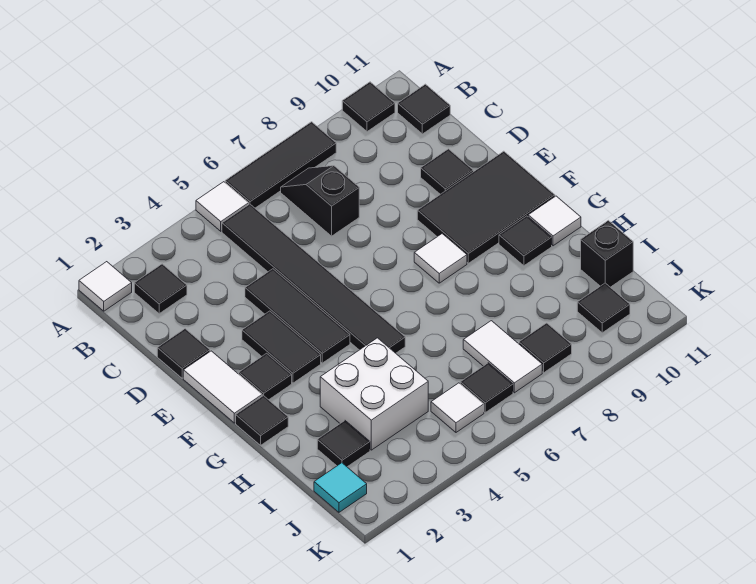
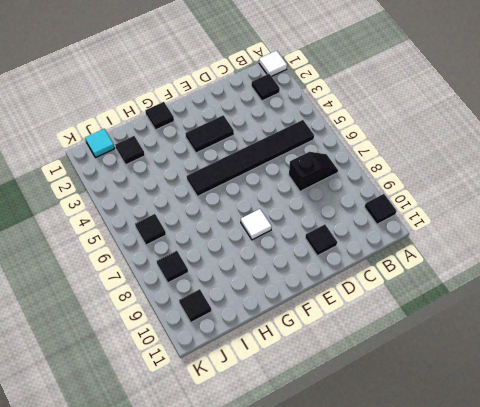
none -> white tile A5 level 1
none -> black tile A6:A8 level 1
none -> black tile B11 level 1

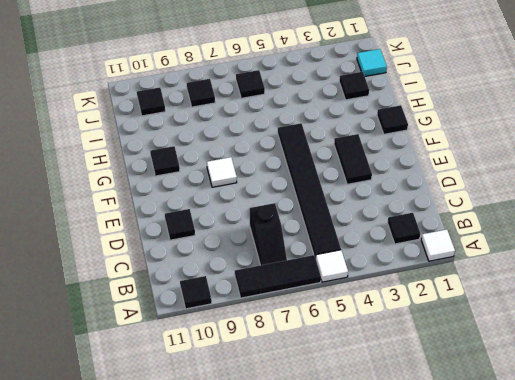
none -> black tile B11 level 1
none -> black tile D1 level 1
none -> black tile D4:F4 level 1

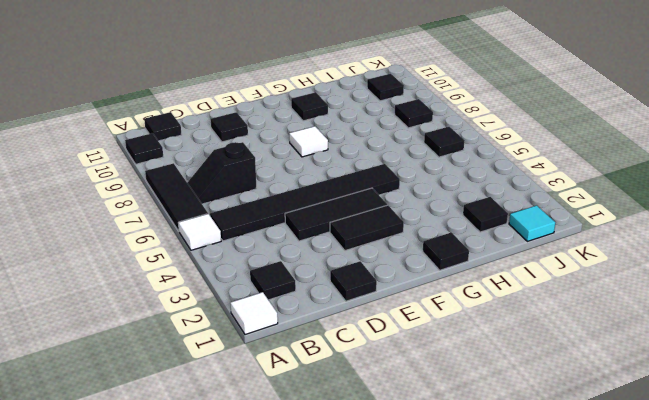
none -> white tile E1:F1 level 1
none -> black tile E9:F11 level 1
none -> black tile F2 level 1

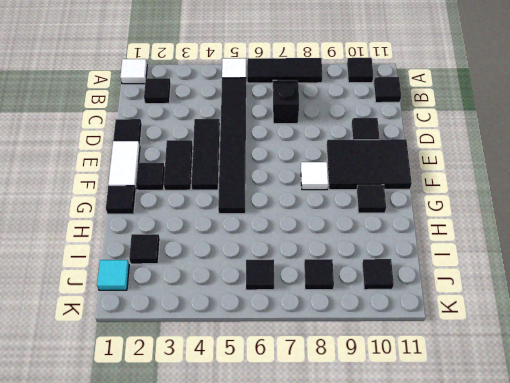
none -> white tile G11 level 1
none -> white brick H3:I4 level 1
none -> white tile I7:J7 level 1

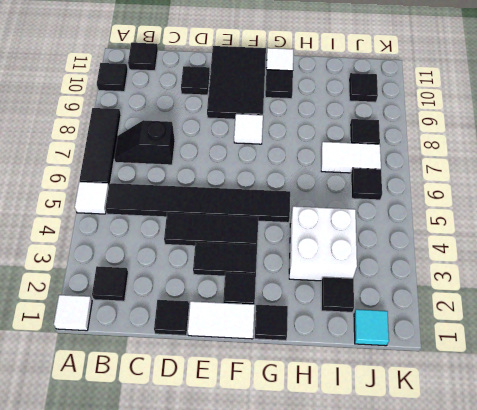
none -> black brick I11 level 1
none -> white tile J5 level 1

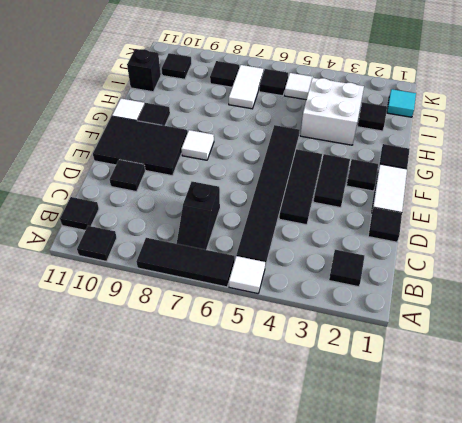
none -> white tile A1 level 1

